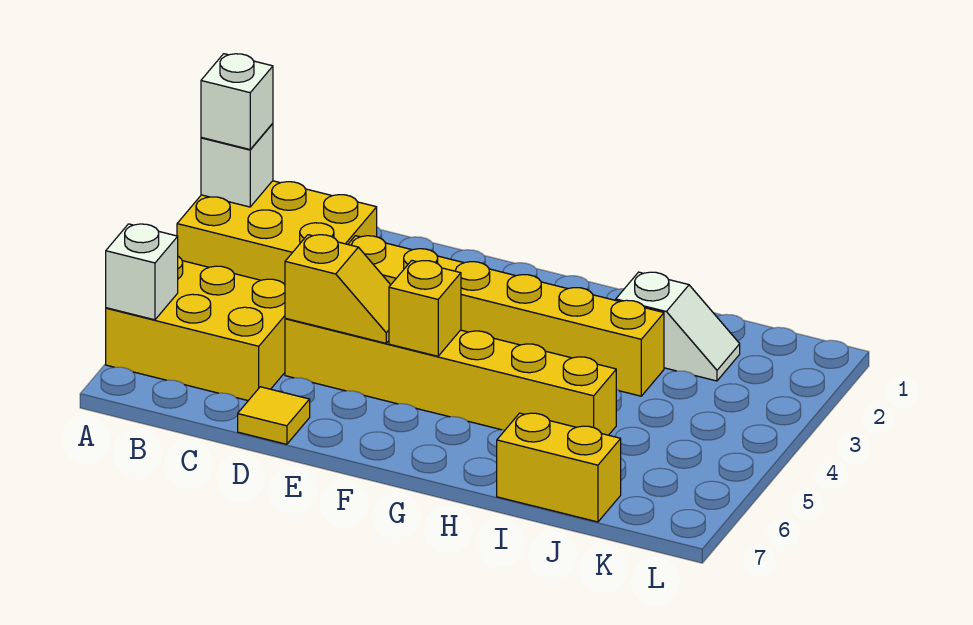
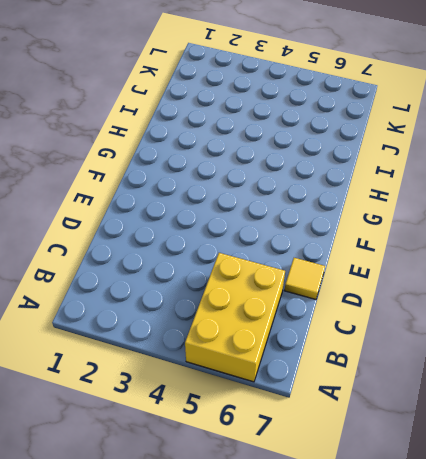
none -> yellow brick A2:C3 level 1
none -> yellow brick D3:I3 level 1
none -> yellow brick D5:I5 level 1

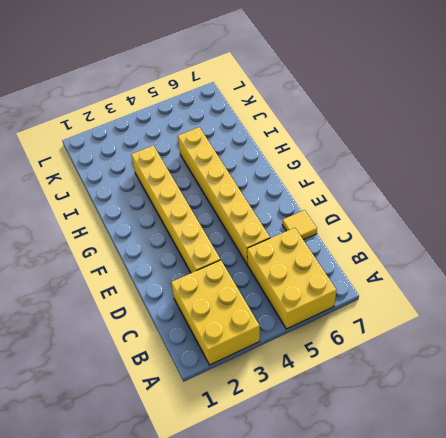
none -> white slope I2:J2 level 1 top I
none -> yellow brick I7:J7 level 1
none -> white brick A2 level 2

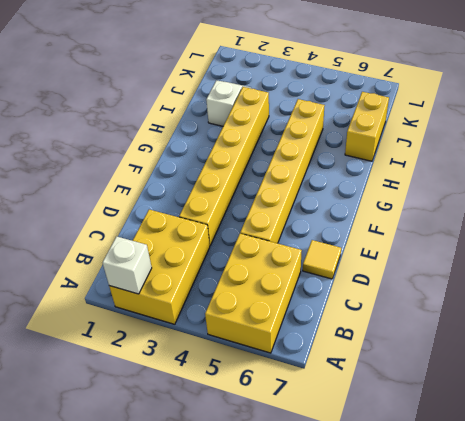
none -> white brick A6 level 2
none -> yellow slope D5:E5 level 2 top D
none -> yellow brick F5 level 2

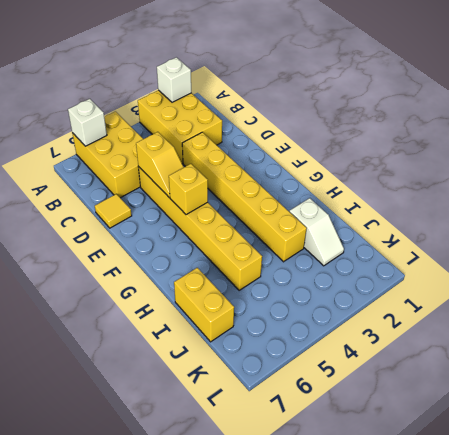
none -> white brick A2 level 3

